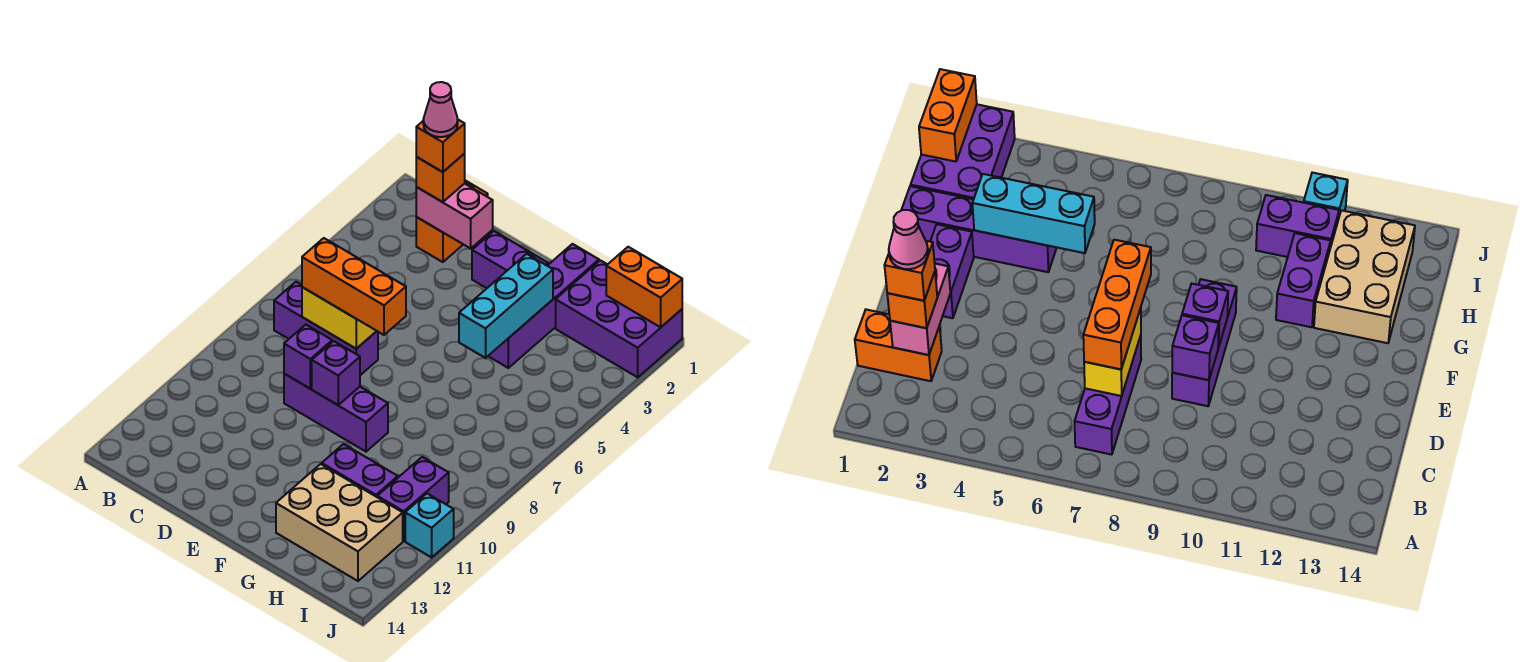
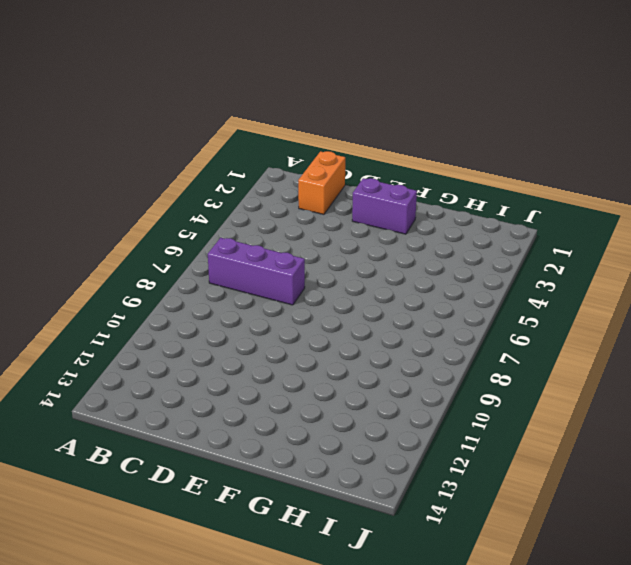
none -> purple brick D9:F9 level 1
none -> purple brick G1:G4 level 1
none -> purple brick G11:H11 level 1

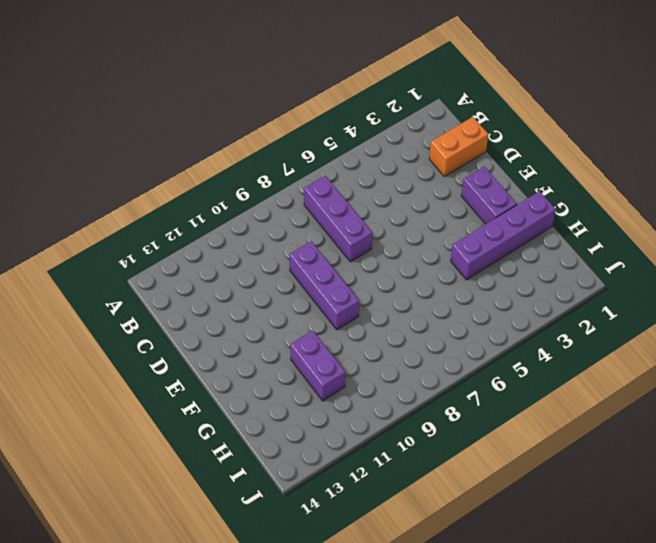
none -> tan brick G12:I13 level 1
none -> purple brick H1:J2 level 1
none -> purple brick I10:I11 level 1

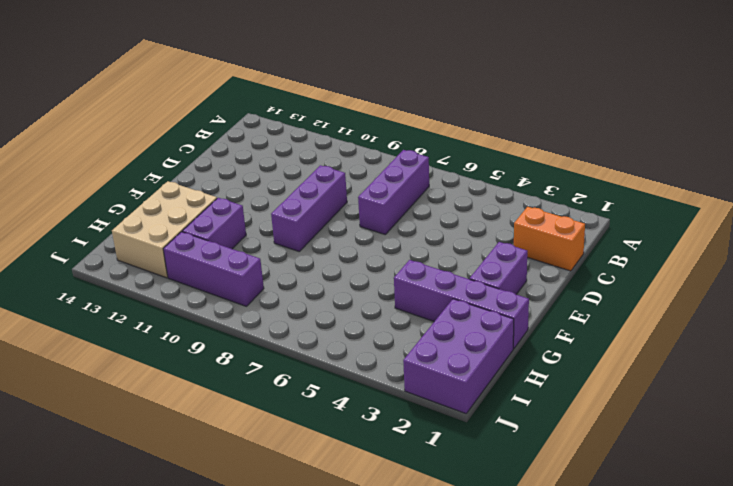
purple brick I9:I11 level 1 -> purple brick I10:I11 level 1
none -> cyan brick J11 level 1
none -> pink brick C2:D2 level 2
none -> yellow brick C7:D7 level 2

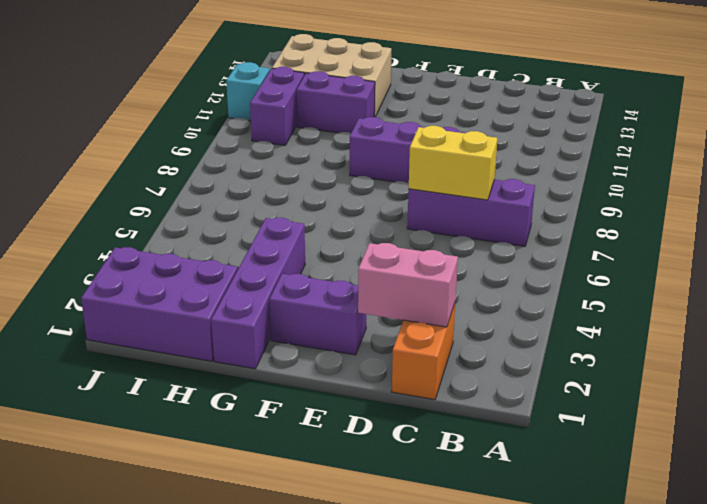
none -> purple brick D9 level 2
none -> purple brick E9 level 2
none -> cyan brick G3:G5 level 2

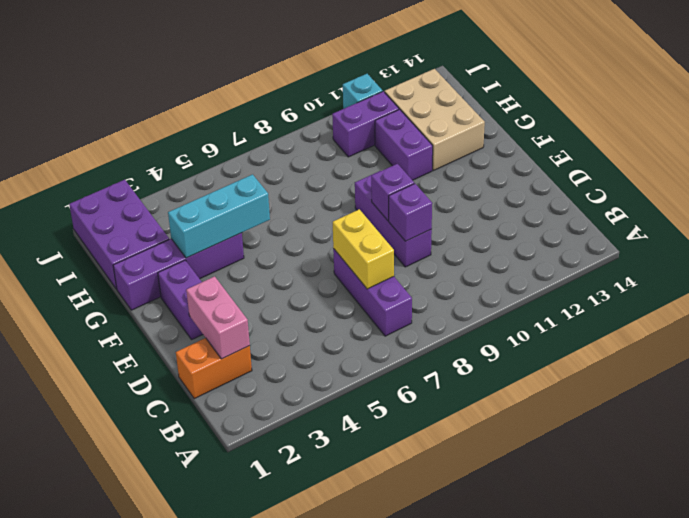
none -> orange brick I1:J1 level 2
none -> orange brick C2 level 3
none -> orange brick C7:E7 level 3

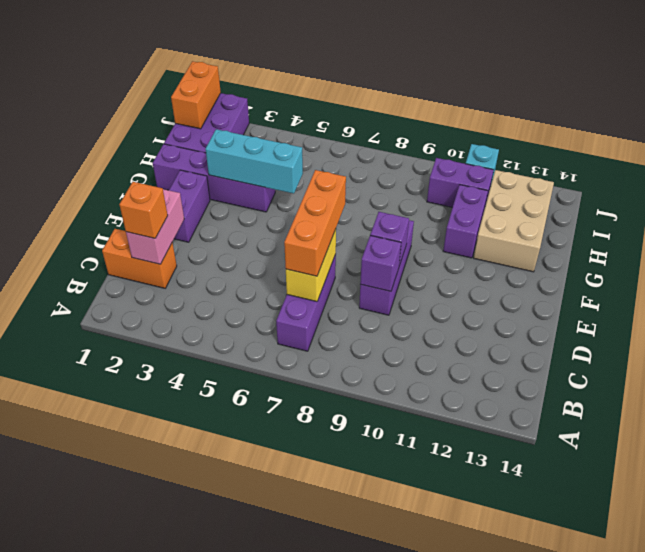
none -> orange brick C2 level 4
none -> pink cone C2 level 5

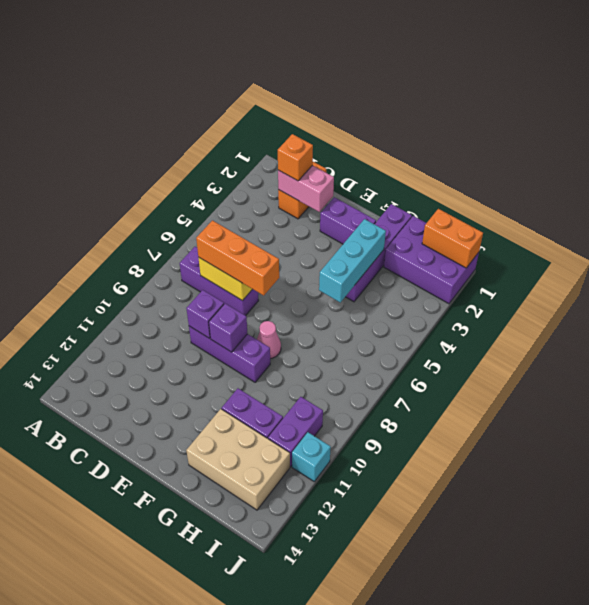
pink cone F8 level 1 -> pink cone C2 level 5
none -> orange brick C2 level 4

